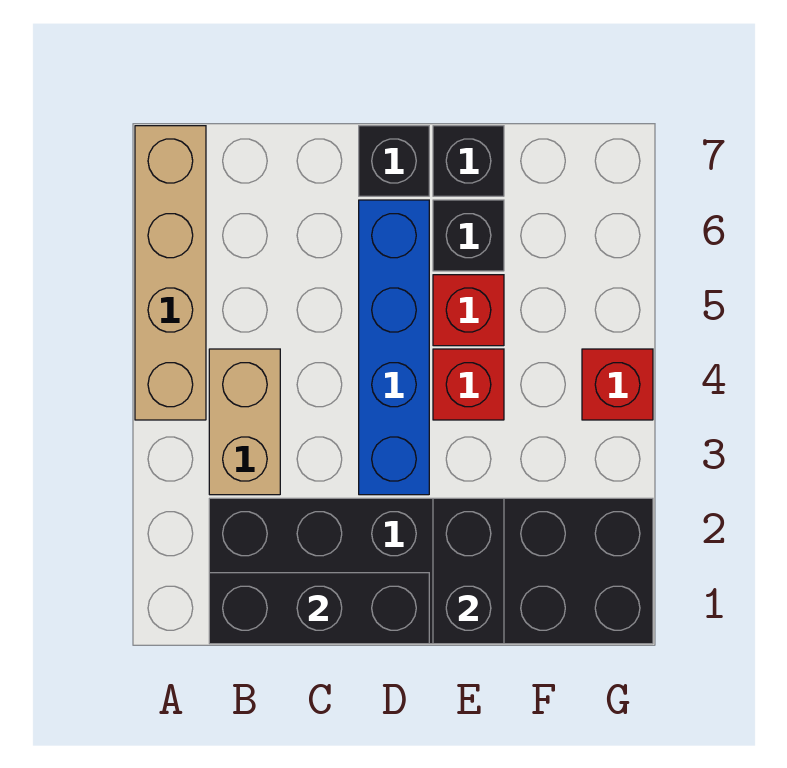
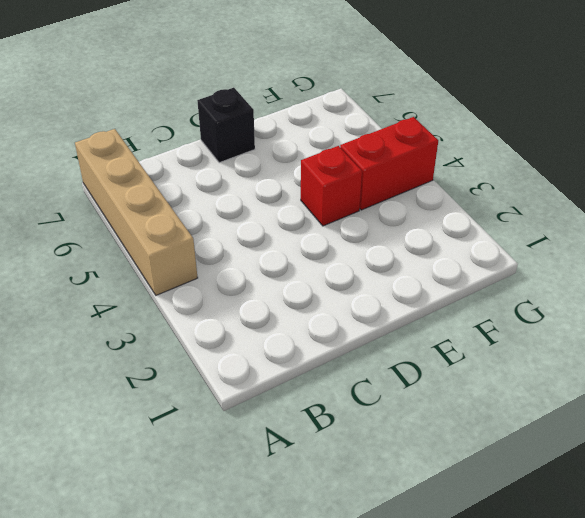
red brick F4:G4 level 1 -> red brick G4 level 1
none -> black brick B1:G2 level 1
none -> tan brick B3:B4 level 1
none -> blue brick D3:D6 level 1

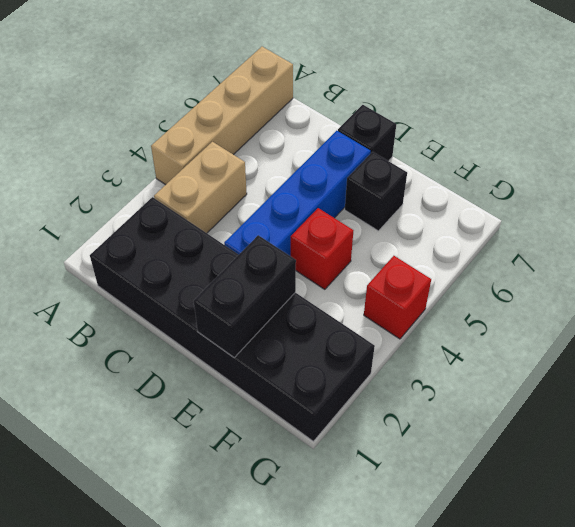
none -> red brick E5 level 1
none -> black brick E7 level 1
none -> black brick B1:D1 level 2

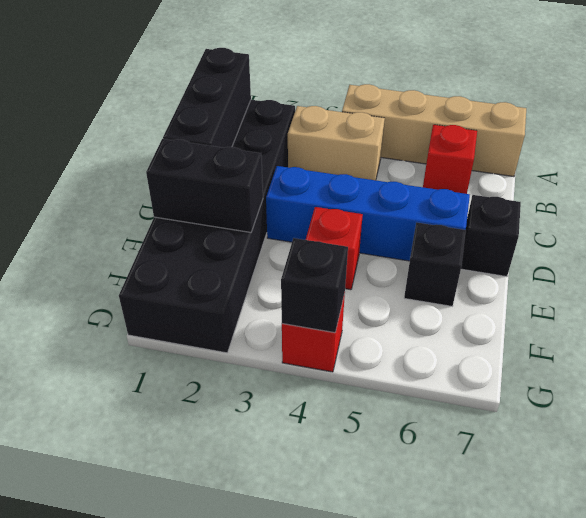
red brick B6 level 1 -> red brick E5 level 1
black brick G4 level 2 -> black brick E7 level 1

